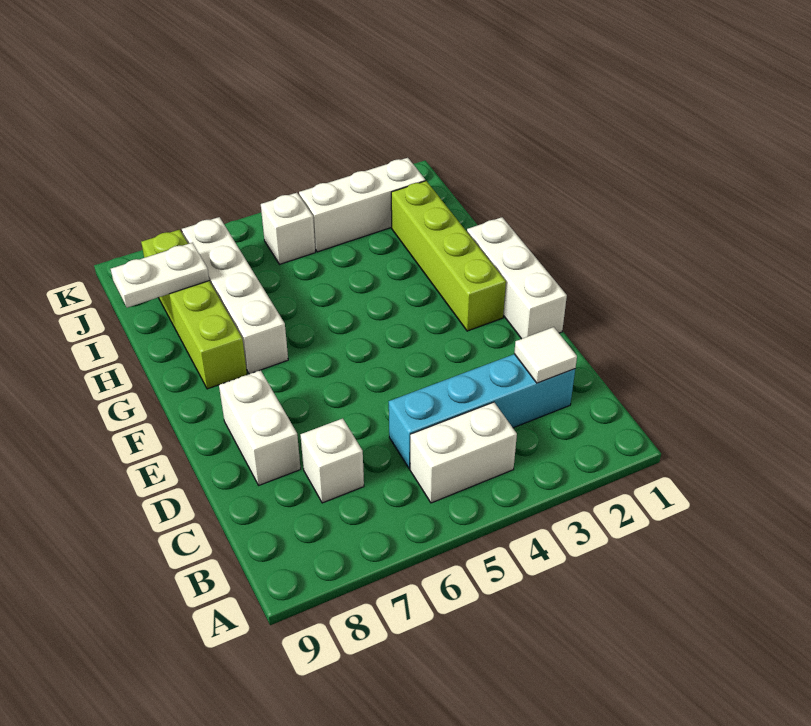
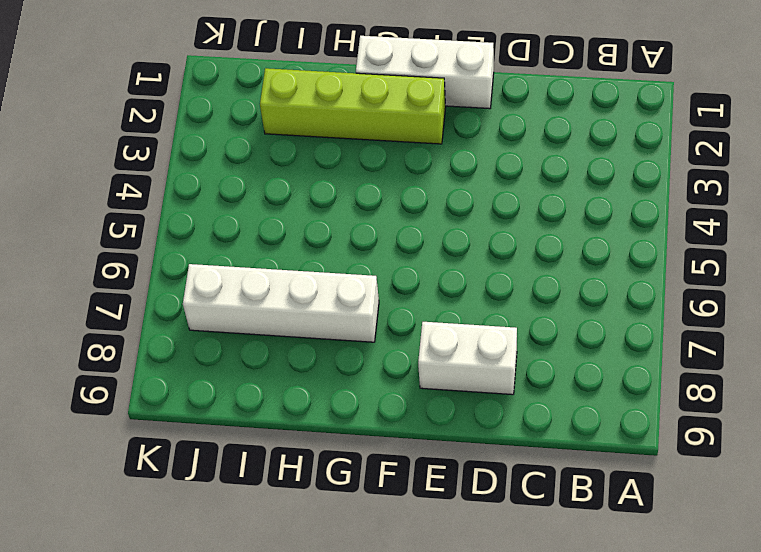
none -> white brick B4:B5 level 1
none -> cyan brick C2:C5 level 1
none -> white brick C7 level 1

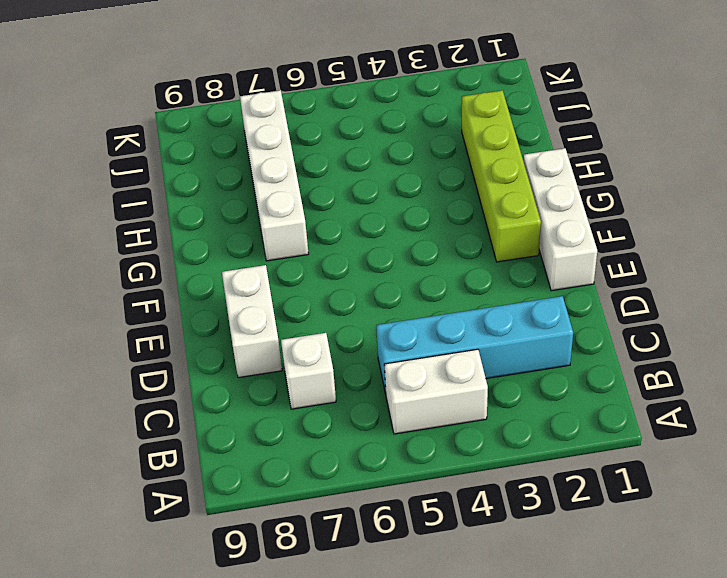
none -> lime brick G8:J8 level 1
none -> white brick J2:J4 level 1
none -> white brick J5 level 1

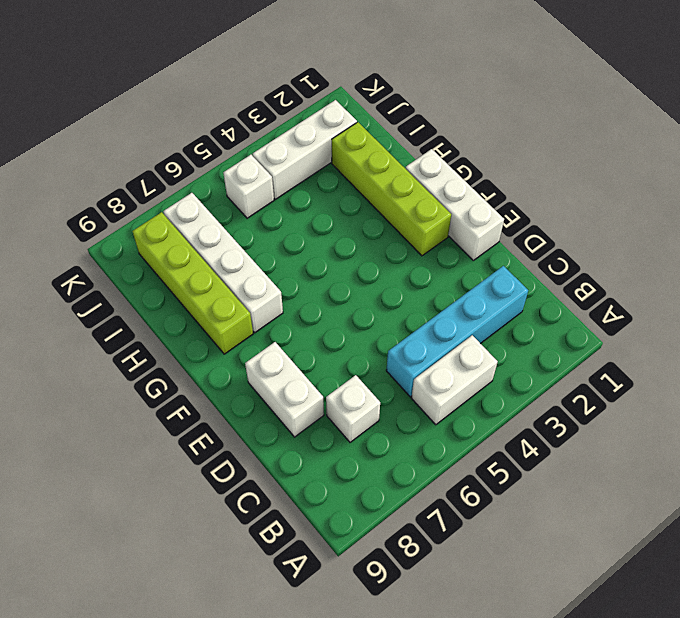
none -> white tile C2 level 2
none -> white plate I8:I9 level 2

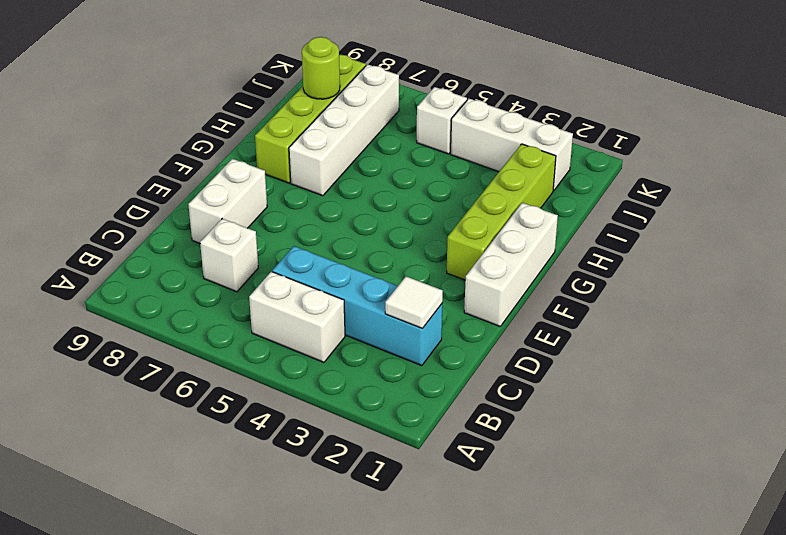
lime round brick I8 level 2 -> white plate I8:I9 level 2

